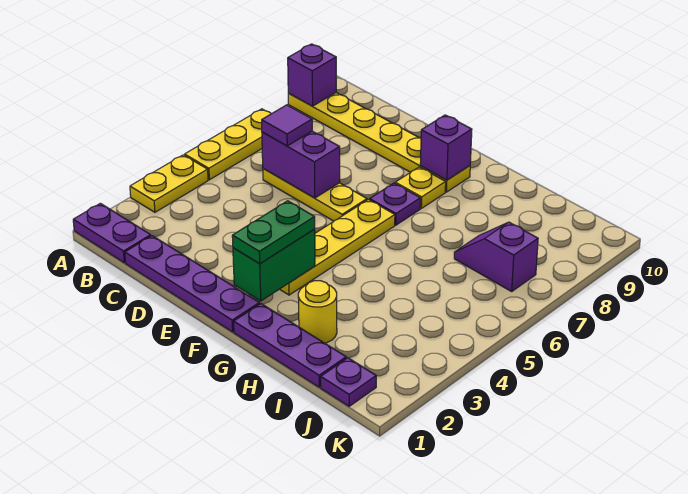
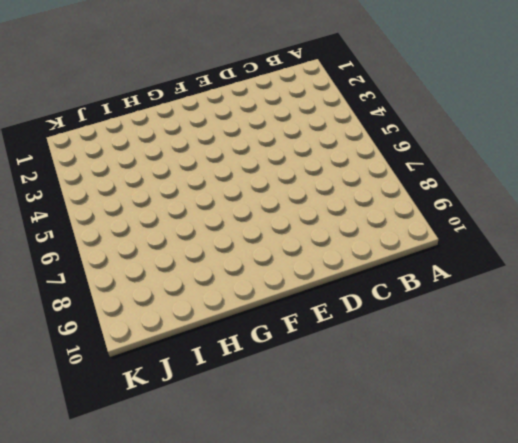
none -> purple plate A1:B1 level 1
none -> yellow plate A3:A4 level 1
none -> yellow plate A5:A7 level 1

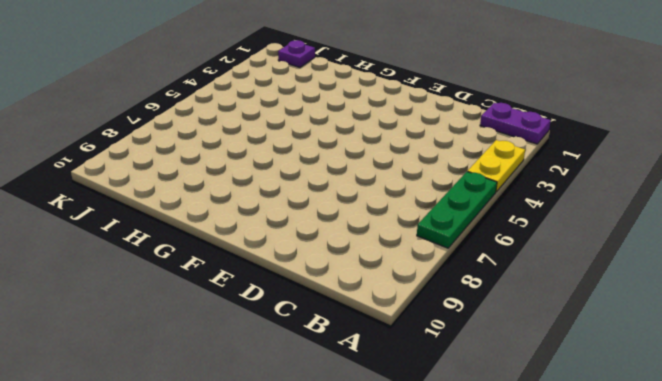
green plate A5:A7 level 1 -> yellow plate A5:A7 level 1
none -> yellow plate A9:F9 level 1
none -> purple plate C1:F1 level 1
none -> yellow plate C6:E6 level 1

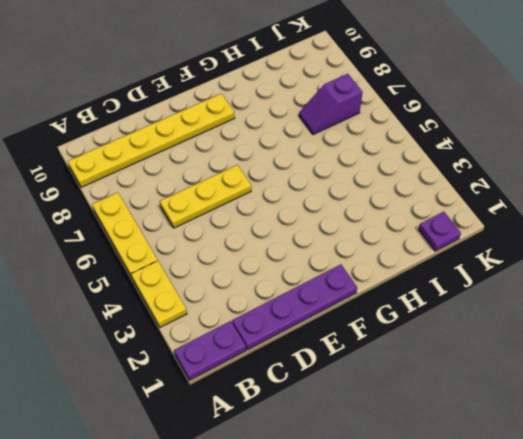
none -> yellow plate F3:F6 level 1
none -> purple plate F7 level 1
none -> yellow plate F8 level 1

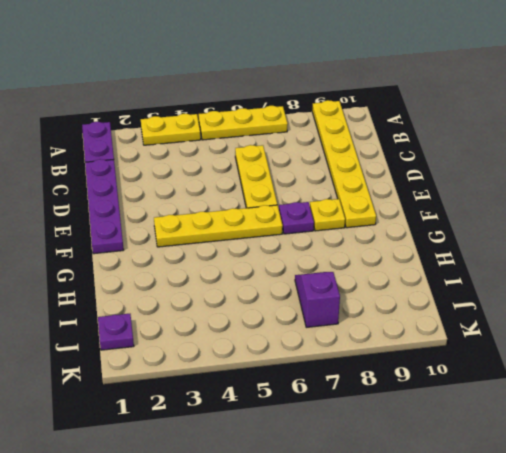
none -> purple plate G1:I1 level 1
none -> yellow round brick H2 level 1
none -> purple brick A9 level 2

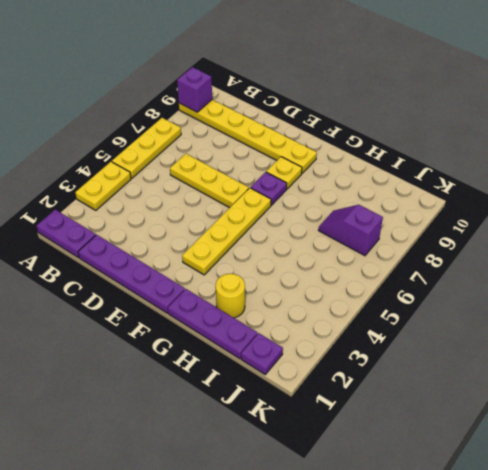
none -> purple brick C6:D6 level 2
none -> green brick F2:F3 level 2
none -> purple brick F9 level 2

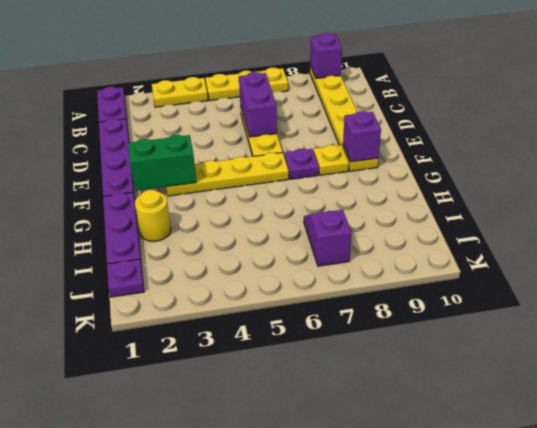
none -> purple tile C6 level 3
none -> green plate F2:F3 level 3

